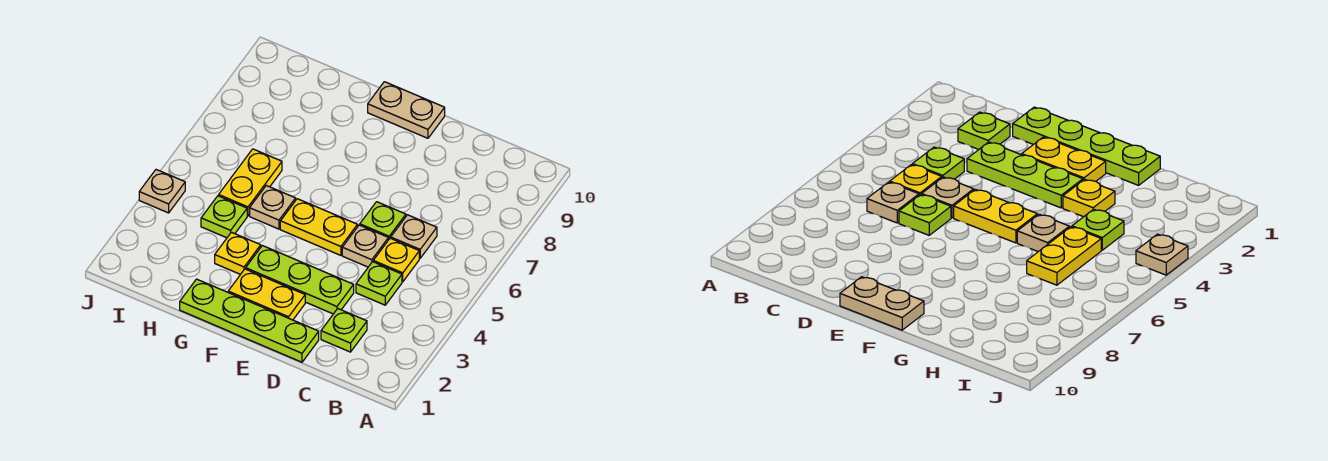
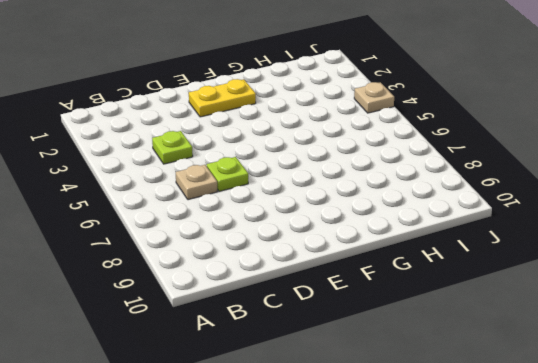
none -> lime plate C2 level 1
none -> yellow plate C5 level 1
none -> lime plate D1:G1 level 1

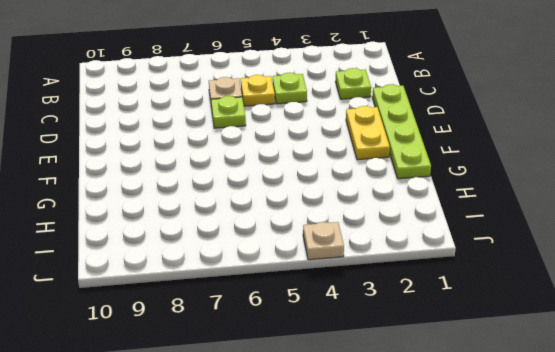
none -> lime plate D3:F3 level 1
none -> tan plate D5 level 1
none -> yellow plate E5:F5 level 1

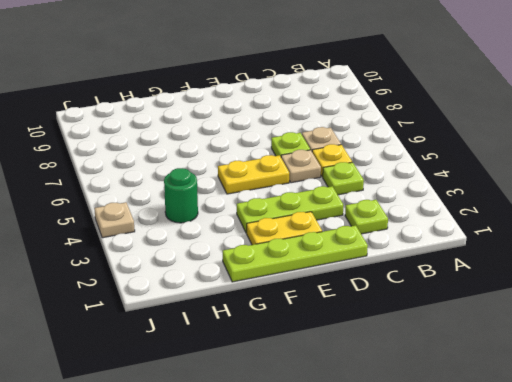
green round brick H4 level 1 -> lime plate H4 level 1
none -> tan plate E10:F10 level 1
none -> yellow plate G3 level 1
none -> tan plate G5 level 1

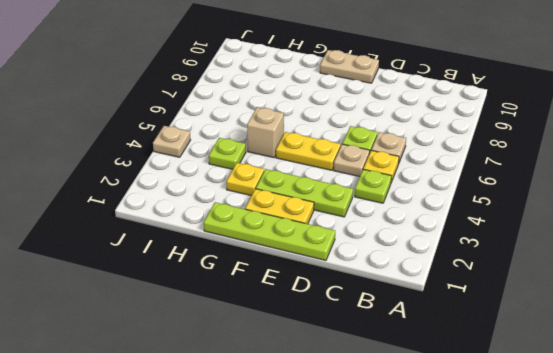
tan brick G5 level 1 -> tan plate G5 level 1
none -> lime plate C2 level 1
none -> yellow plate H5:H6 level 1

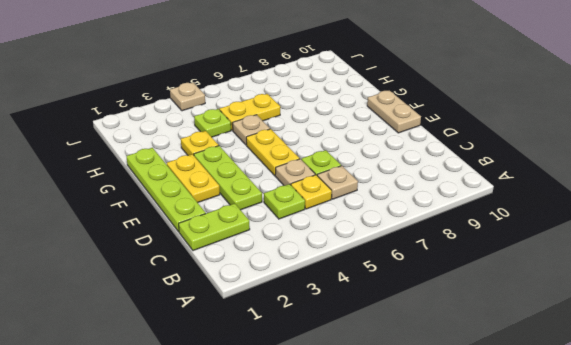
lime plate C1:C2 level 1 -> lime plate C2 level 1

